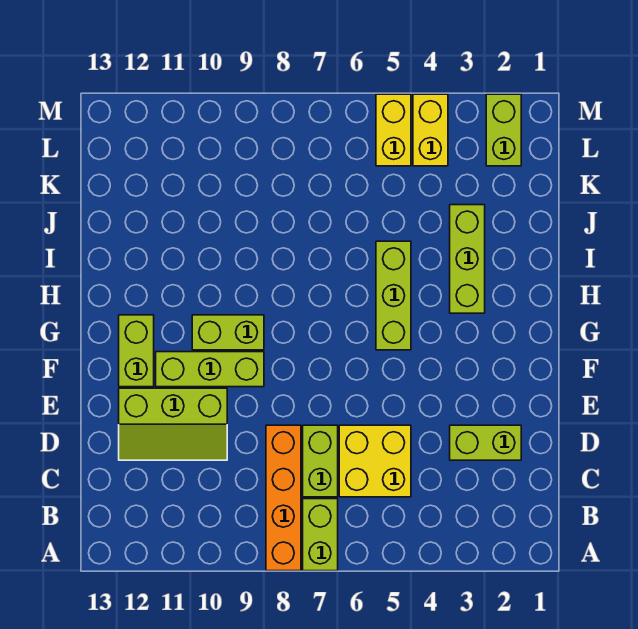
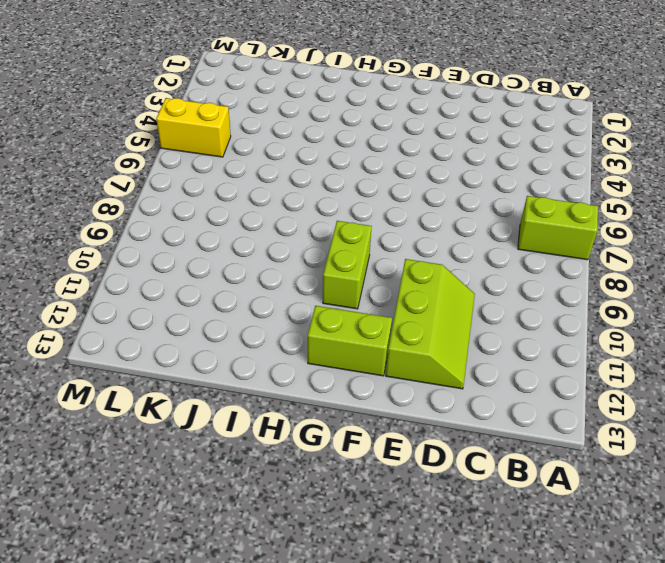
none -> orange brick A8:D8 level 1
none -> yellow brick C5:D6 level 1
none -> lime brick C7:D7 level 1

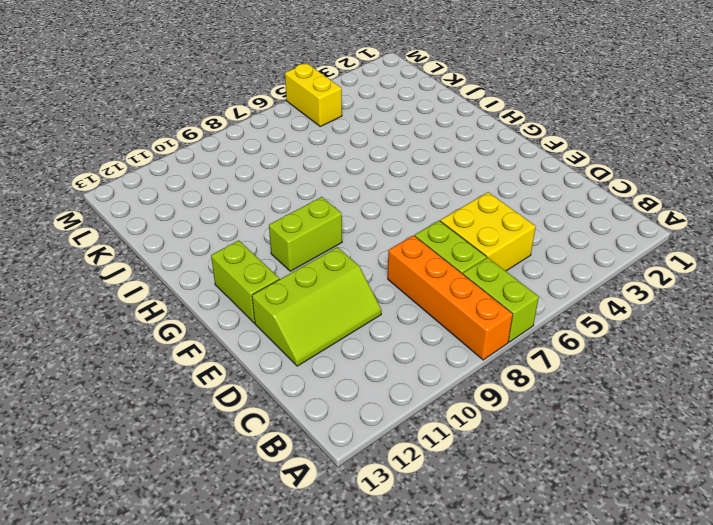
none -> lime brick D2:D3 level 1
none -> lime brick F9:F11 level 1
none -> lime brick G5:I5 level 1

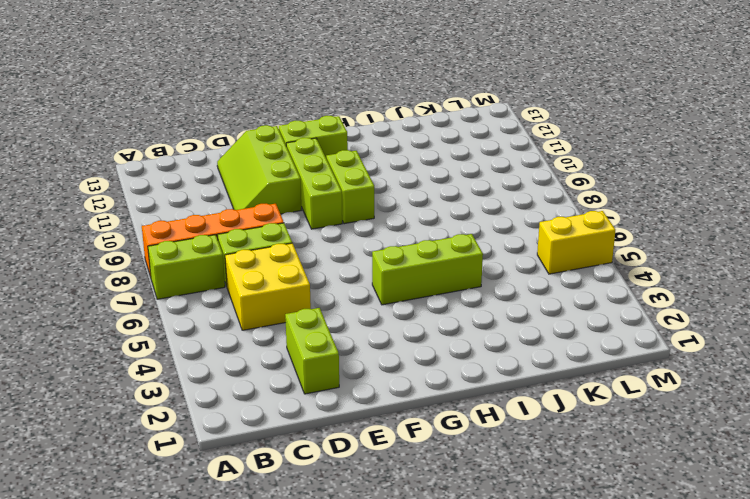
none -> lime brick H3:J3 level 1
none -> lime brick L2:M2 level 1
none -> yellow brick L4:M4 level 1

